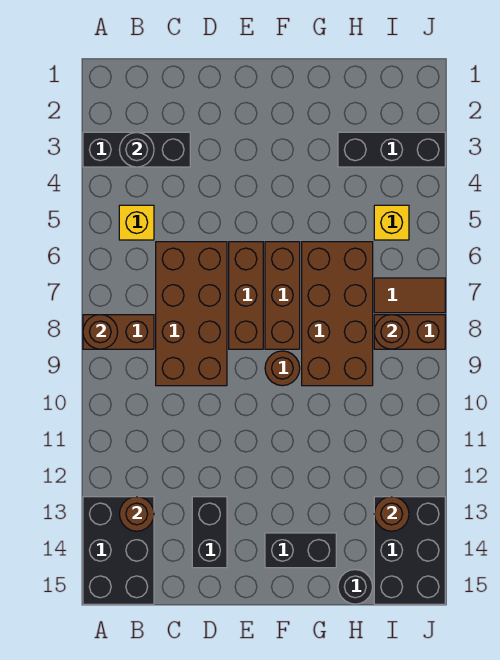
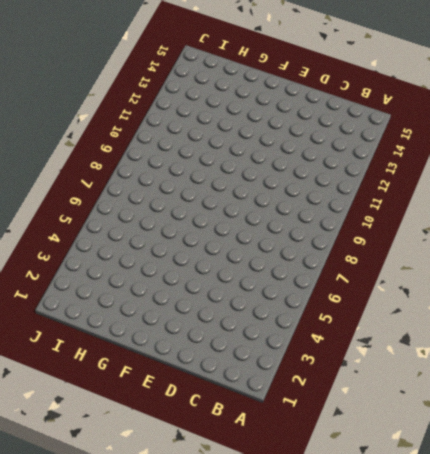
none -> black brick A3:C3 level 1
none -> brown brick A8:B8 level 1
none -> black brick A13:B15 level 1

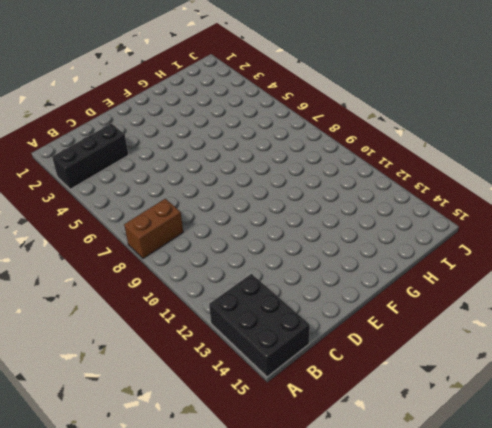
none -> yellow brick B5 level 1
none -> brown brick C6:D9 level 1
none -> black brick D13:D14 level 1

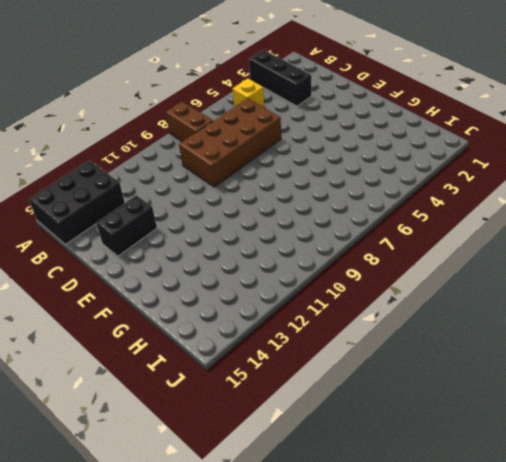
none -> brown brick E6:E8 level 1
none -> brown brick F6:F8 level 1
none -> brown round brick F9 level 1

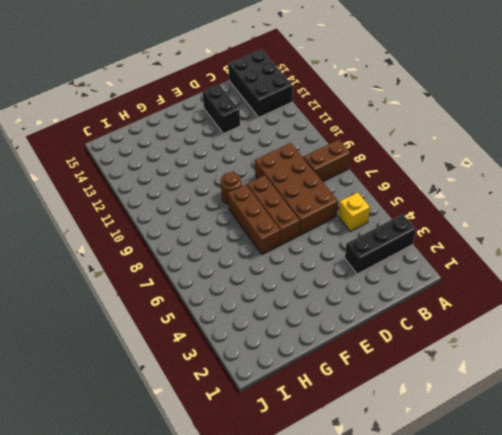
none -> black brick F14:G14 level 1
none -> brown brick G6:H9 level 1
none -> black brick H3:J3 level 1

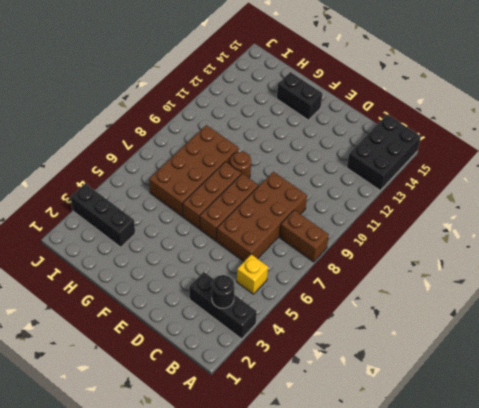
none -> black brick D13:D14 level 1
none -> black round brick H15 level 1
none -> yellow brick I5 level 1

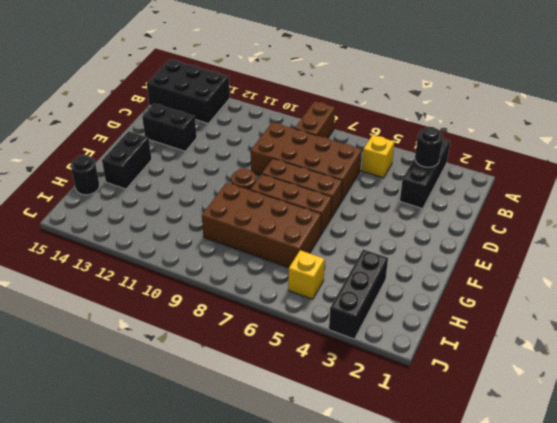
none -> brown tile I7:J7 level 1
none -> brown brick I8:J8 level 1
none -> black brick I13:J15 level 1

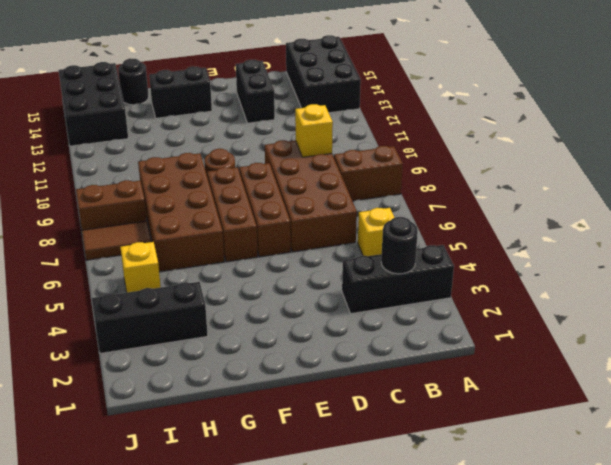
yellow brick C9 level 2 -> none
none -> brown round brick A8 level 2
none -> brown round brick B13 level 2
none -> brown round brick I8 level 2

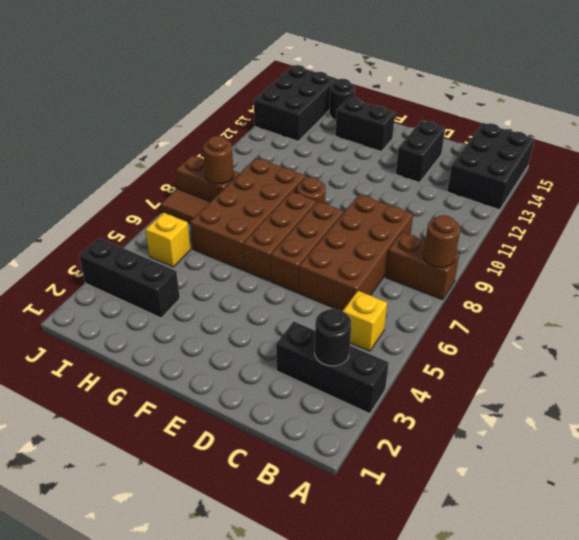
none -> brown round brick B13 level 2
none -> brown round brick I13 level 2

